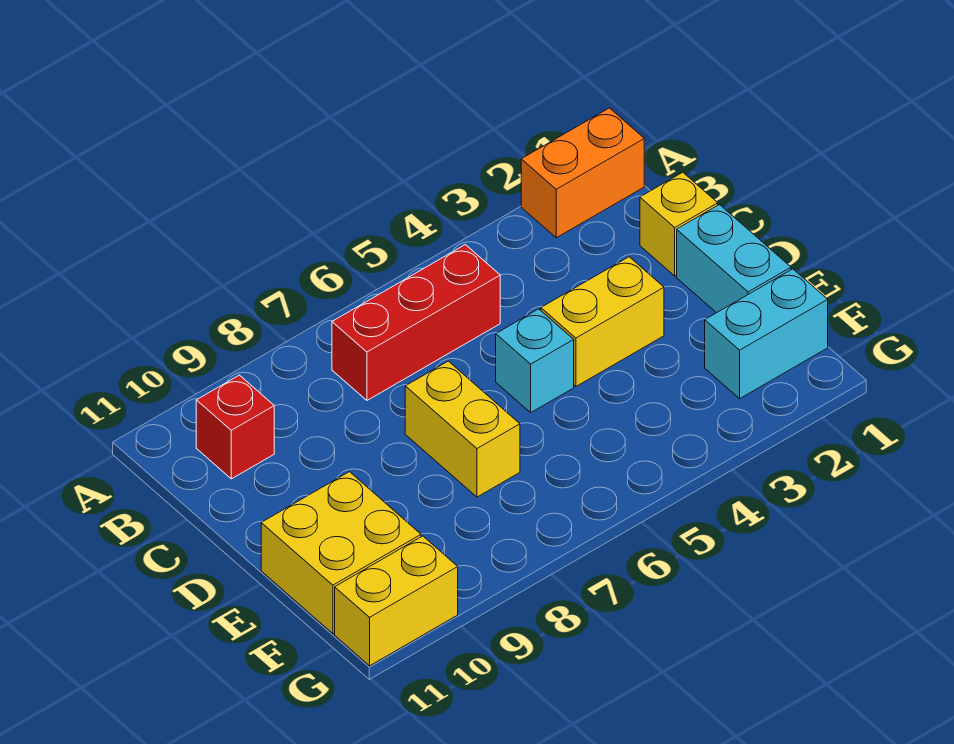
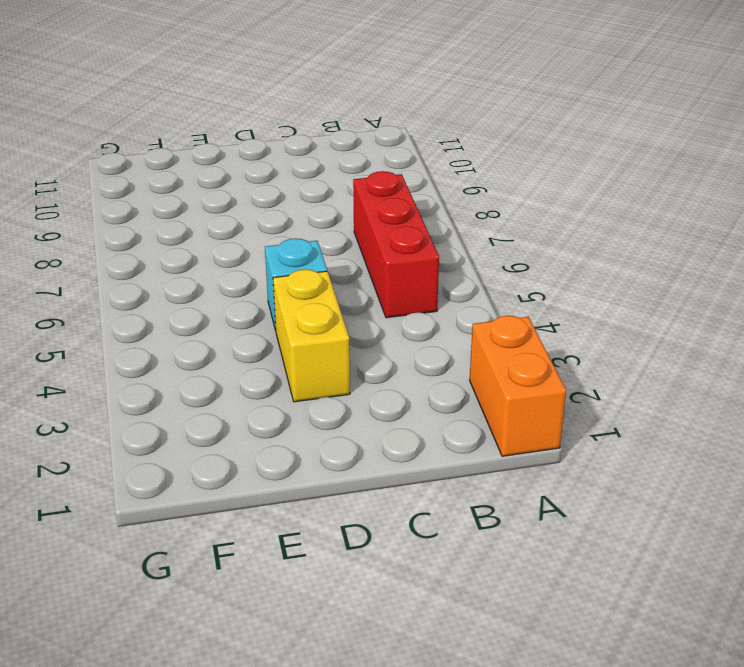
none -> red brick B10 level 1
none -> yellow brick C1 level 1

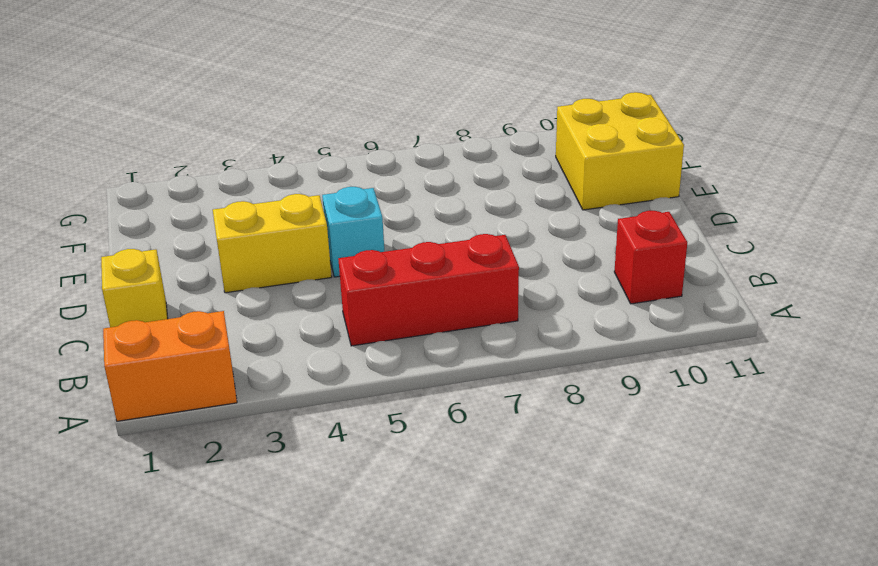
none -> cyan brick D1:E1 level 1
none -> yellow brick D7:E7 level 1

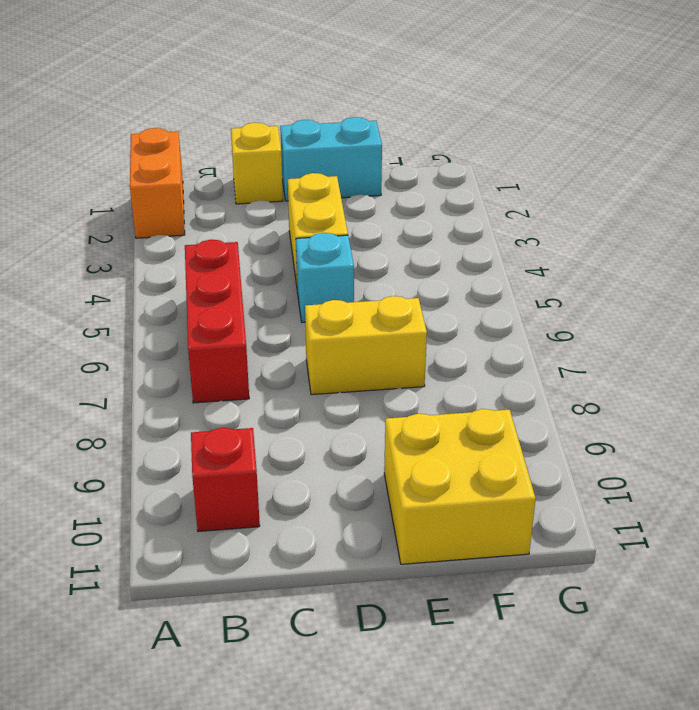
none -> cyan brick F1:F2 level 1
none -> yellow brick G10:G11 level 1

